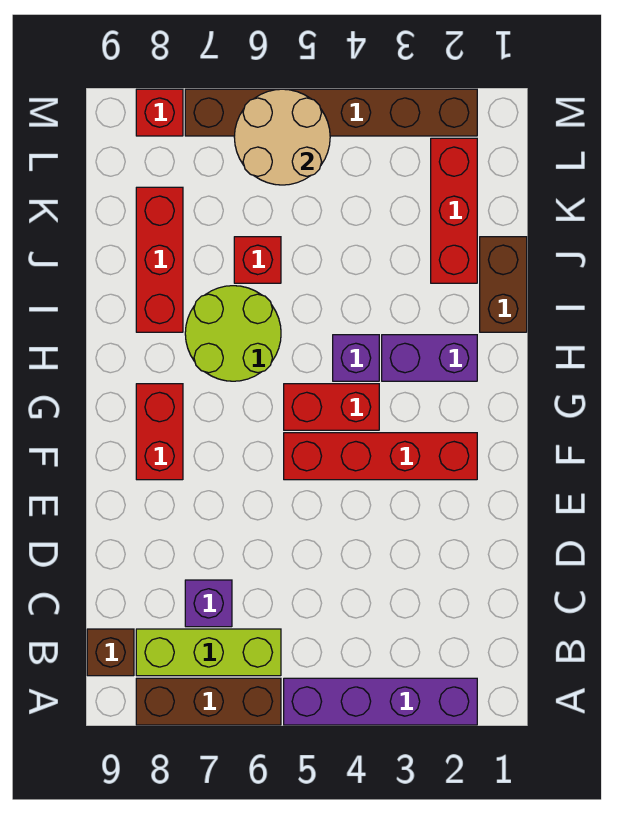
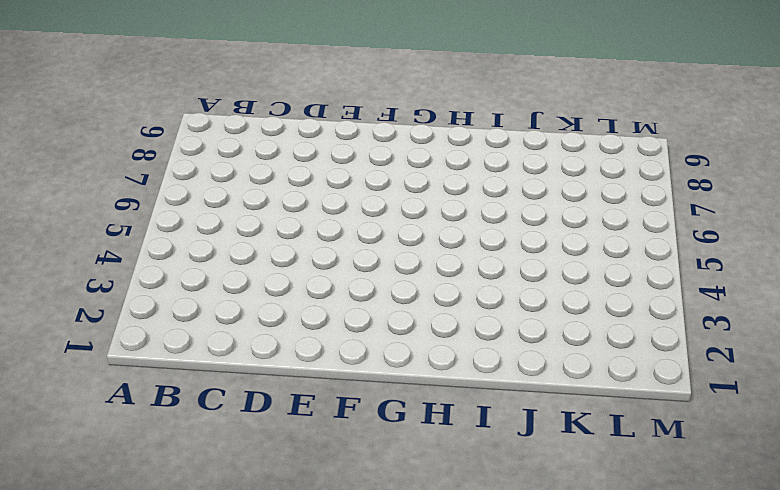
none -> purple brick A2:A5 level 1
none -> brown brick A6:A8 level 1
none -> lime brick B6:B8 level 1

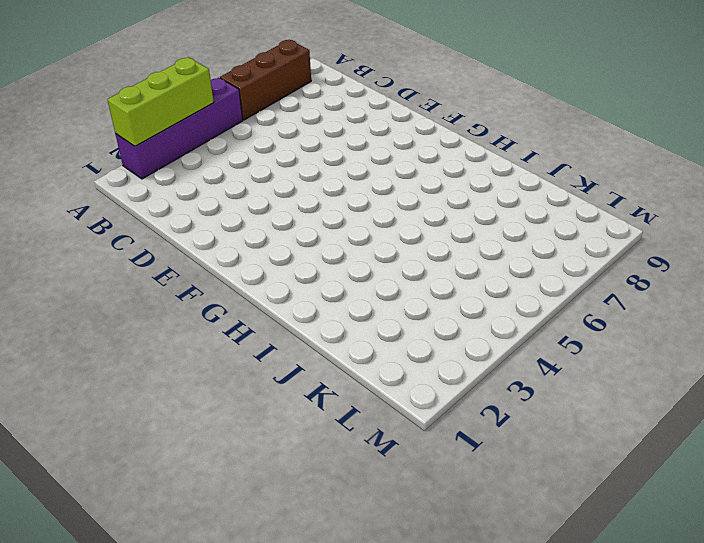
lime brick A2:A4 level 2 -> lime brick B6:B8 level 1
none -> brown brick B9 level 1
none -> purple brick C7 level 1
none -> red brick F2:F5 level 1

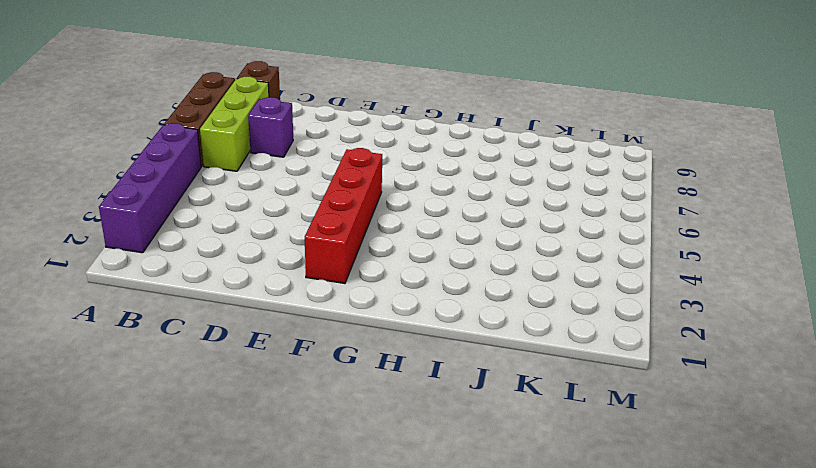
none -> red brick F8:G8 level 1
none -> red brick G4:G5 level 1
none -> purple brick H2:H3 level 1

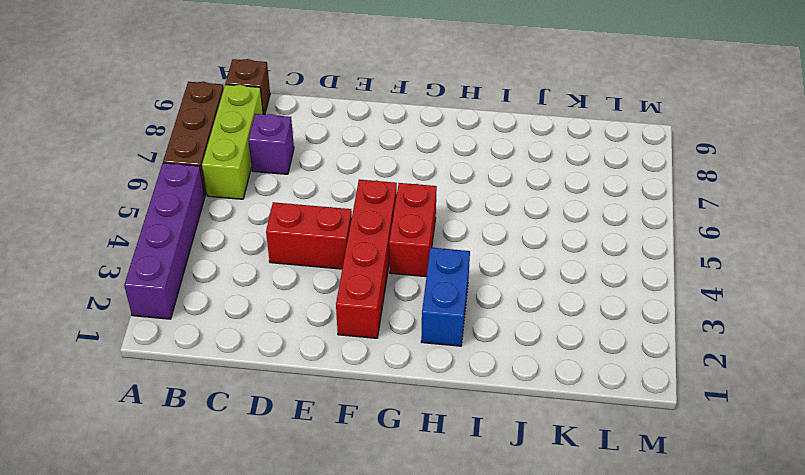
red brick D4:E4 level 1 -> red brick F8:G8 level 1
blue brick H2:H3 level 1 -> purple brick H2:H3 level 1
none -> purple brick H4 level 1
none -> lime round brick H6:I7 level 1
none -> brown brick I1:J1 level 1

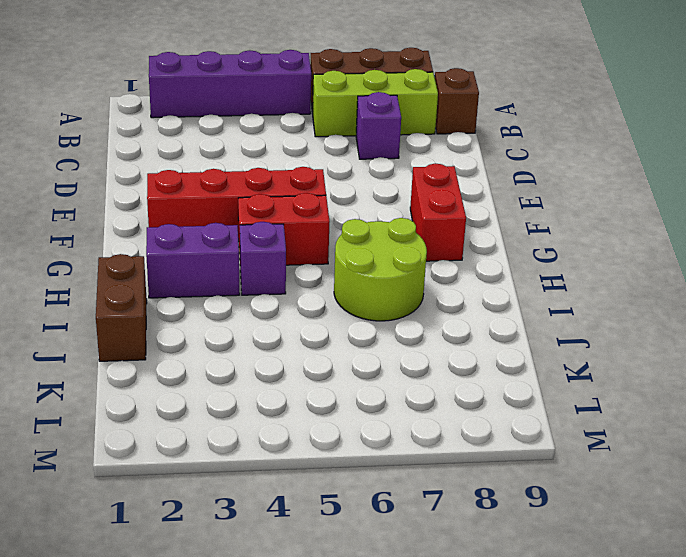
none -> red brick I8:K8 level 1
none -> red brick J2:L2 level 1
none -> red brick J6 level 1

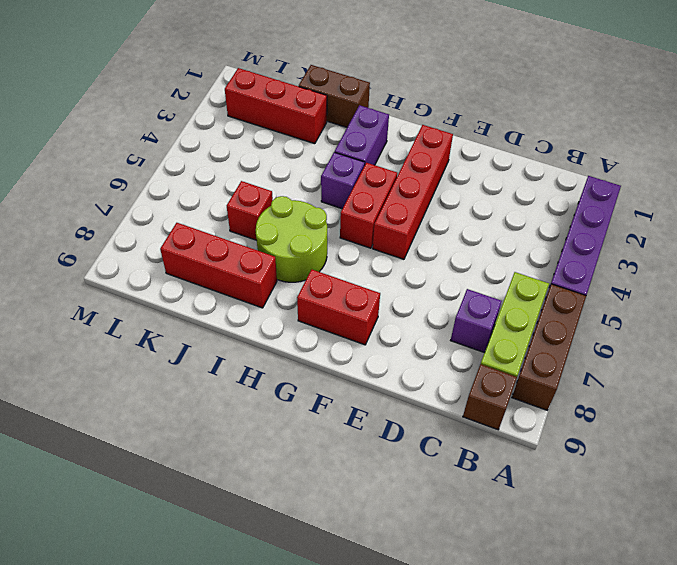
none -> brown brick M2:M7 level 1
none -> red brick M8 level 1
none -> tan round brick L5:M6 level 2

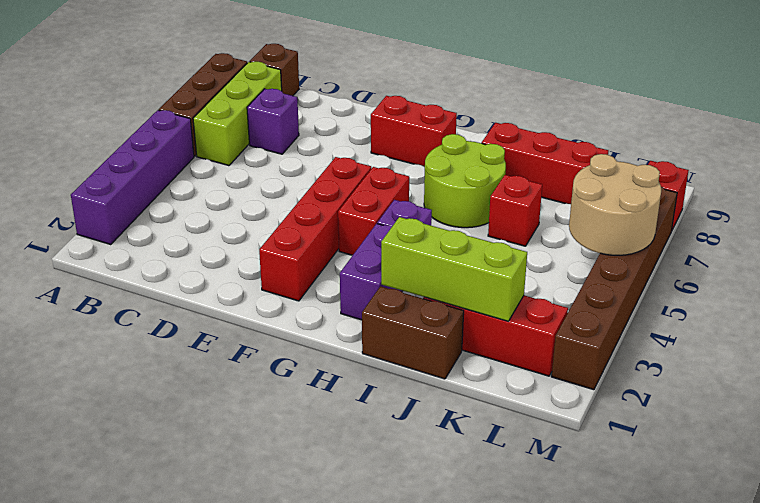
lime brick I2:K2 level 2 -> none

